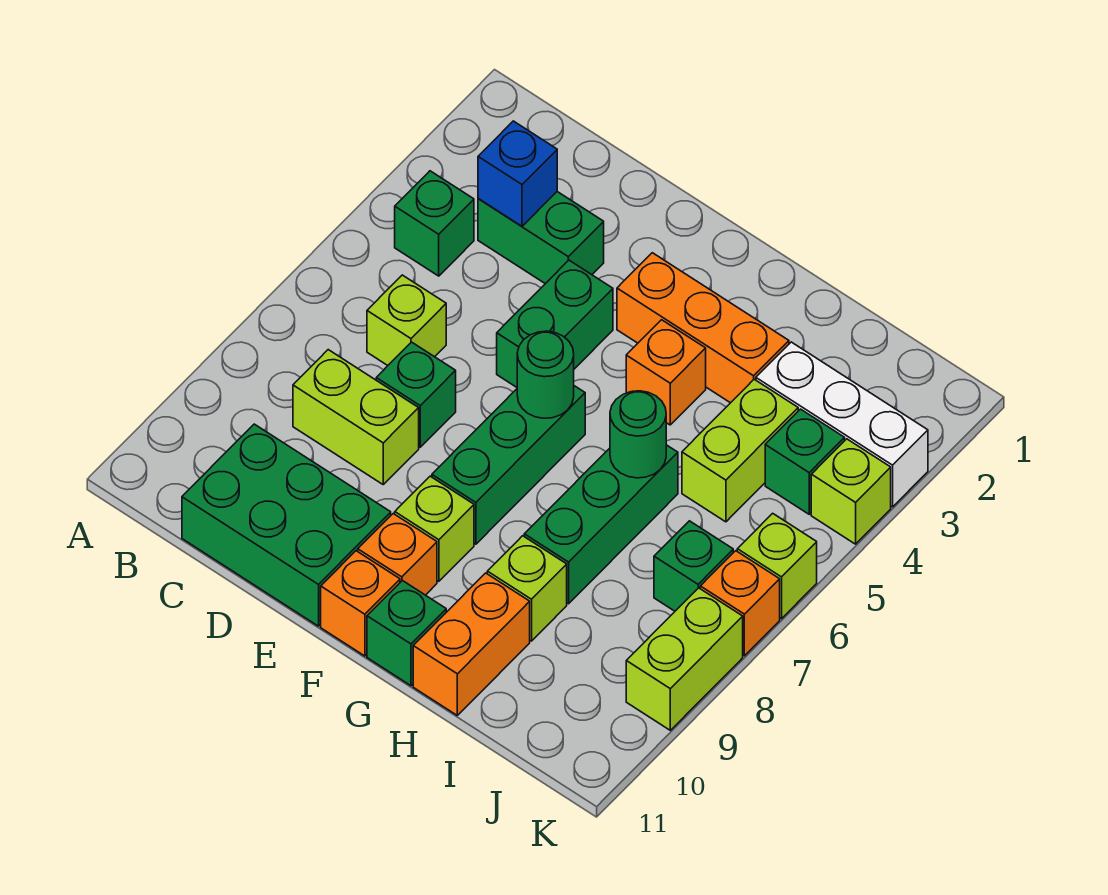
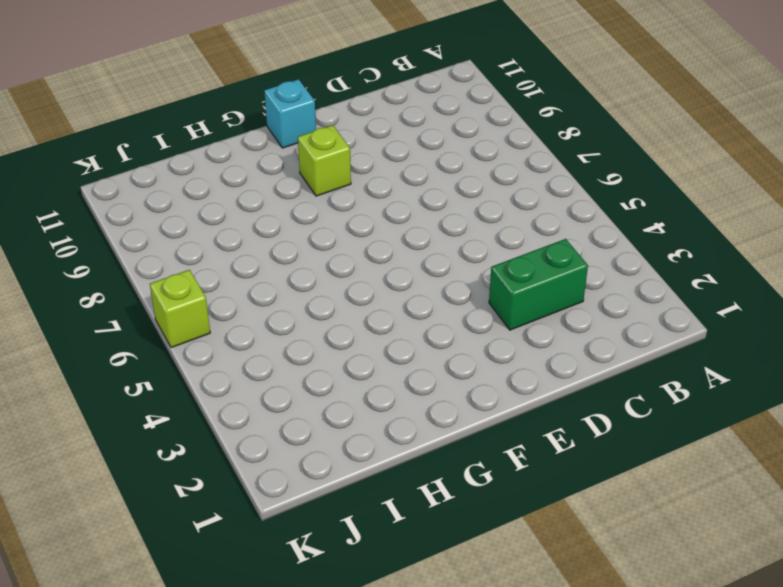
cyan brick F11 level 1 -> orange brick F11 level 1
none -> green brick B4 level 1
none -> lime brick C6 level 1
none -> lime brick C8:D8 level 1

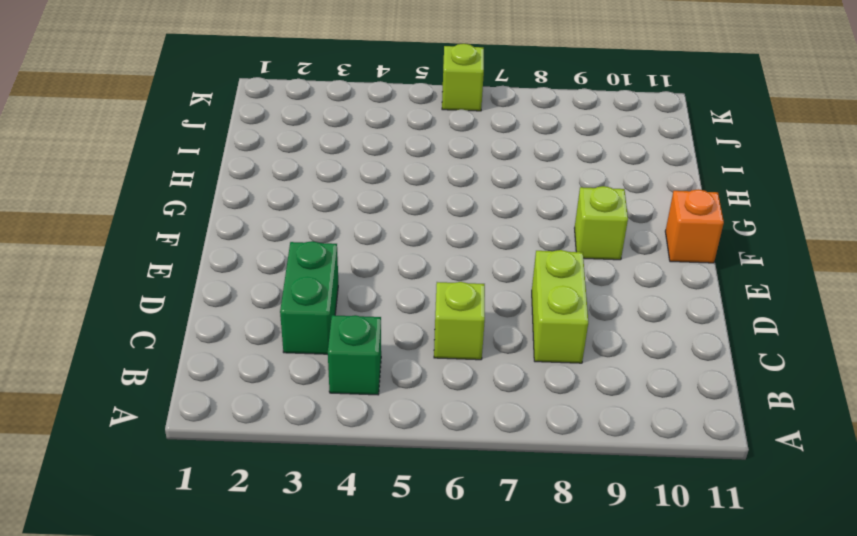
none -> green brick C10:E11 level 1
none -> green brick D7 level 1
none -> green brick E4:E5 level 1

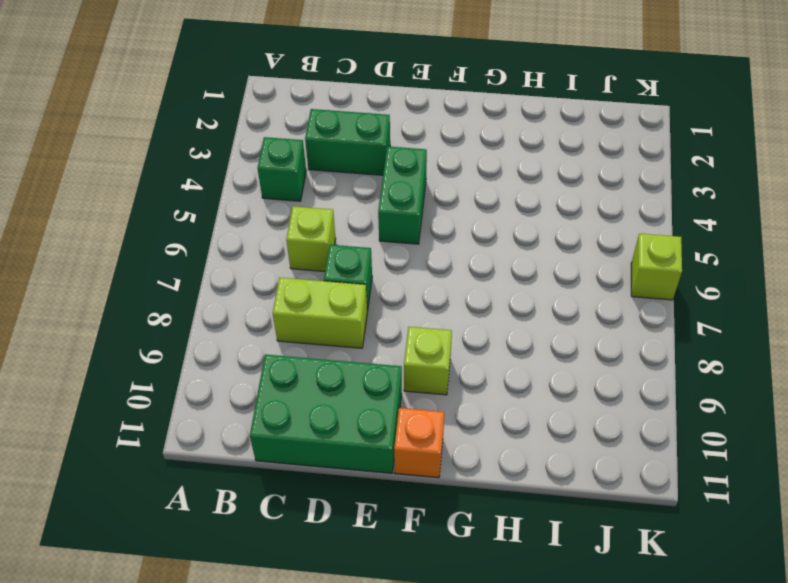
none -> orange brick F3:H3 level 1
none -> green brick F6:F8 level 1
none -> orange brick F10 level 1

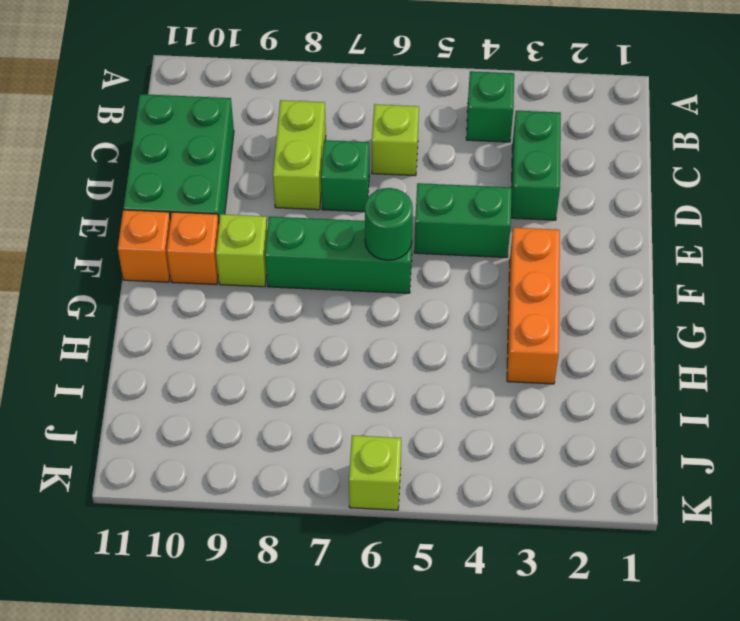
none -> orange brick G4 level 1
none -> green brick G11 level 1
none -> green brick H6:H8 level 1

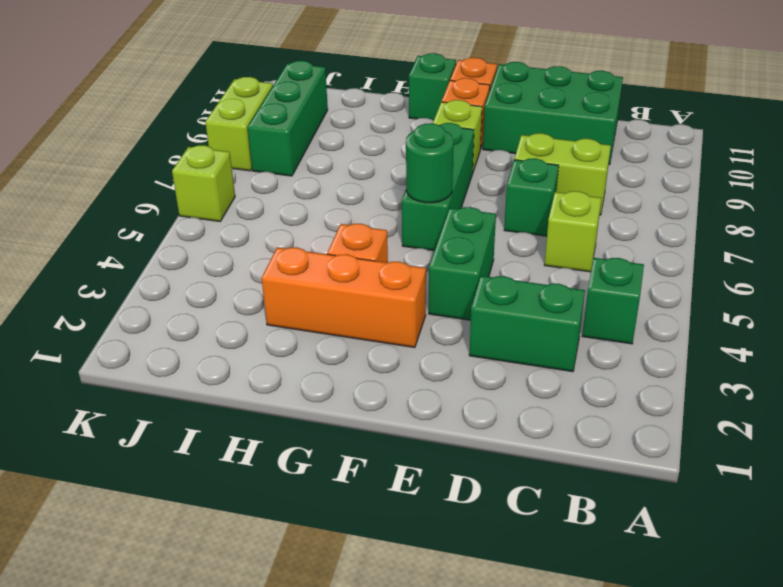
green brick J8:J10 level 1 -> green brick H6:H8 level 1
none -> lime brick H9 level 1
none -> orange brick H10:H11 level 1
none -> white brick I3:K3 level 1

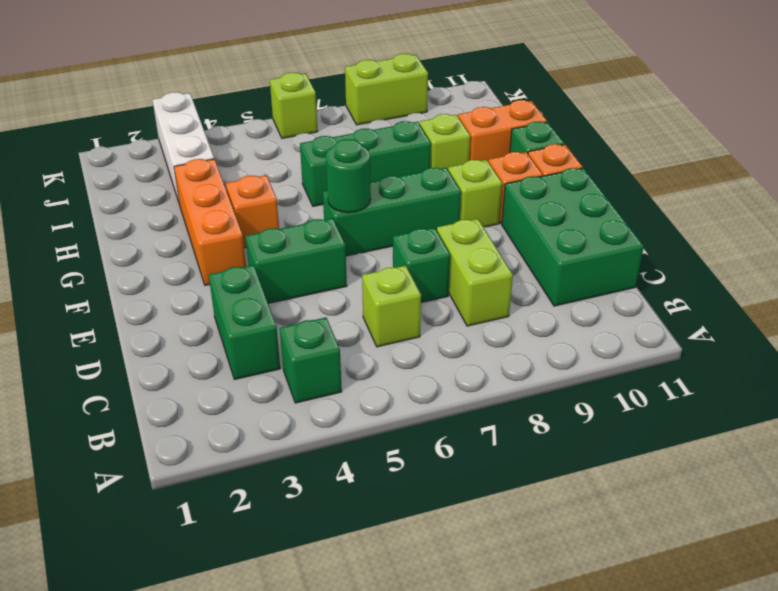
none -> lime brick I4:I5 level 1
none -> green brick J4 level 1
none -> green brick J7 level 1

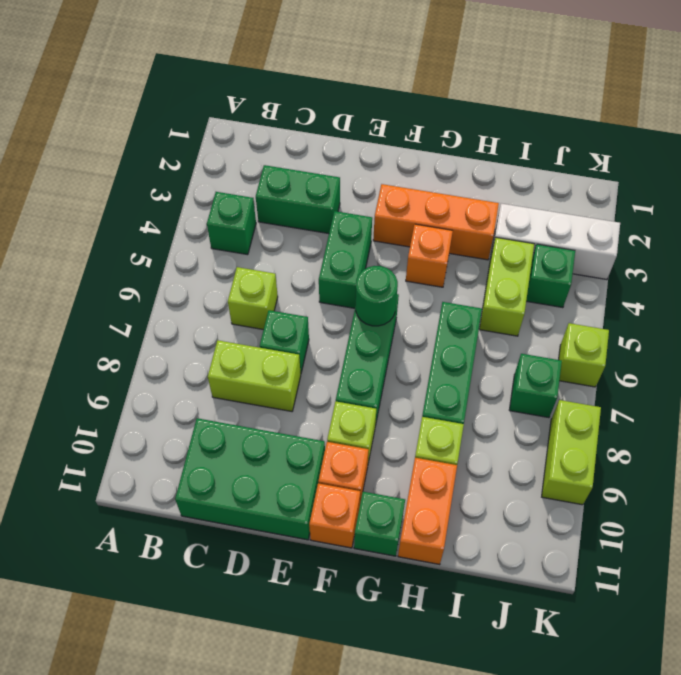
none -> lime brick K4 level 1
none -> orange brick K7 level 1
none -> blue brick C3 level 2

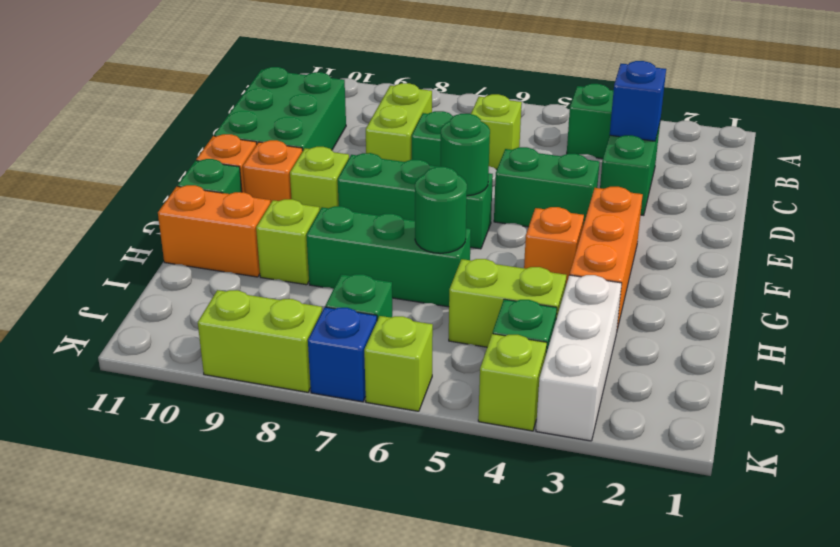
blue brick K7 level 1 -> orange brick K7 level 1

